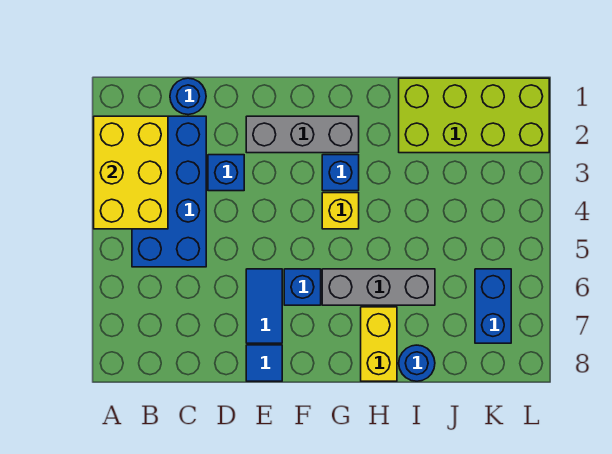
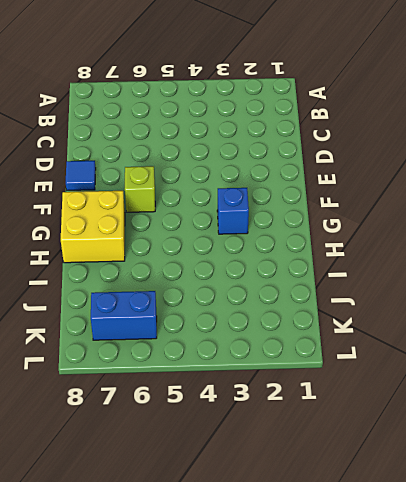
lime brick F6 level 1 -> blue brick F6 level 1
yellow brick G7:H8 level 1 -> yellow brick H7:H8 level 1
none -> blue brick B2:C5 level 1
none -> blue round brick C1 level 1
none -> blue brick D3 level 1

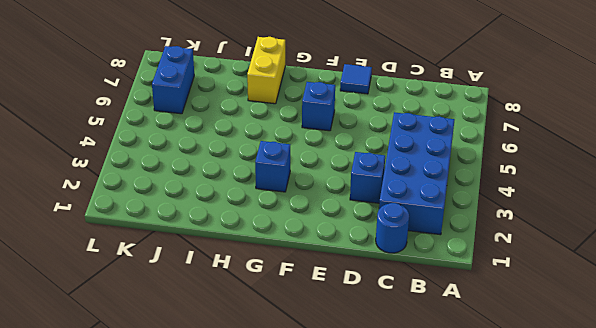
none -> grey brick E2:G2 level 1
none -> blue tile E6:E7 level 1
none -> yellow brick G4 level 1

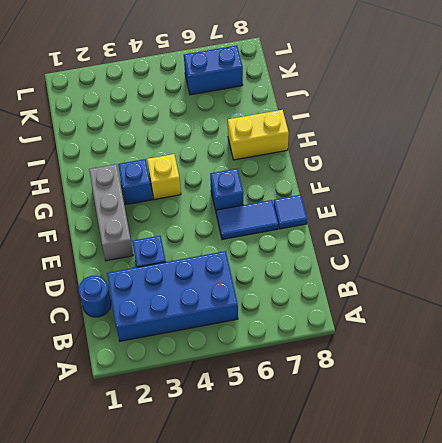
none -> grey brick G6:I6 level 1
none -> lime brick I1:L2 level 1
none -> blue round brick I8 level 1

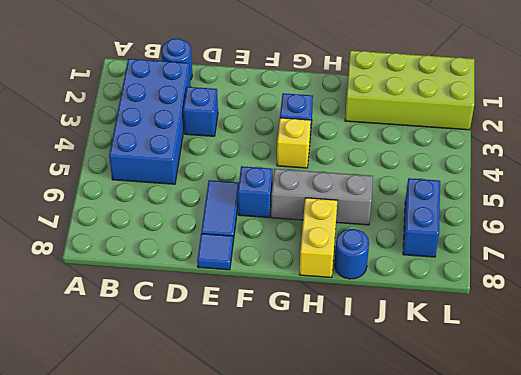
none -> grey brick E2:G2 level 1
none -> yellow brick A2:B4 level 2

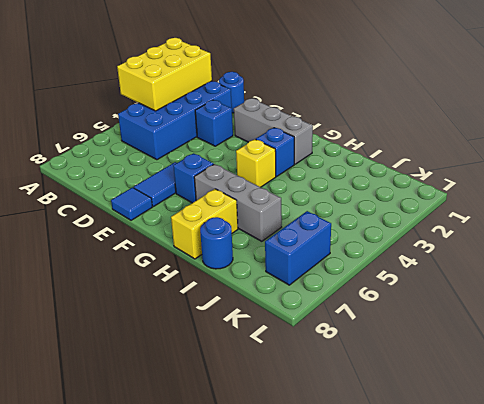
none -> lime brick I1:L2 level 1

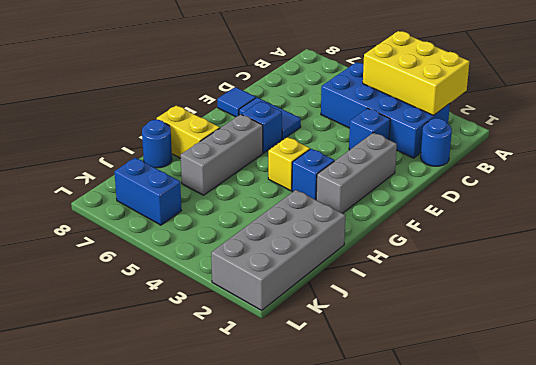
grey brick I1:L2 level 1 -> lime brick I1:L2 level 1

